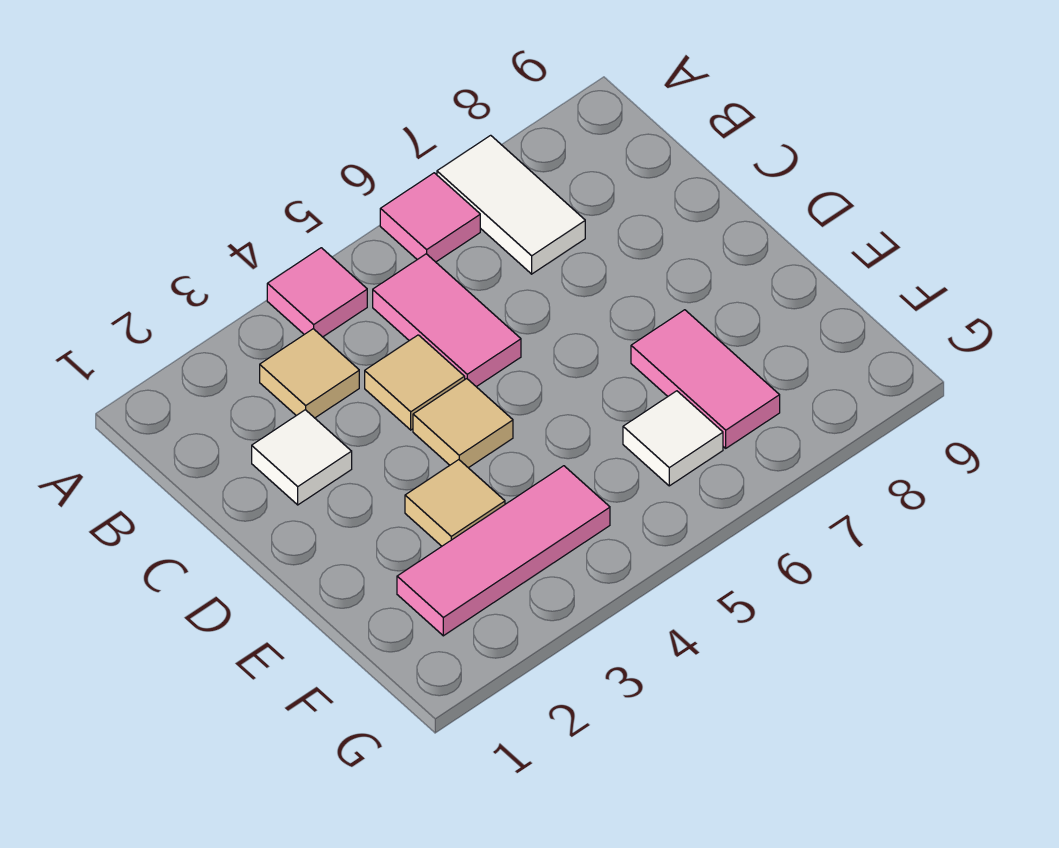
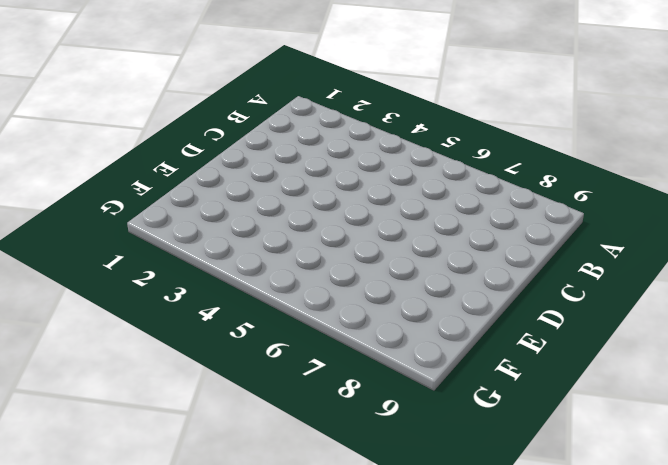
none -> pink tile A4 level 1
none -> pink tile A6 level 1
none -> white tile A7:B7 level 1

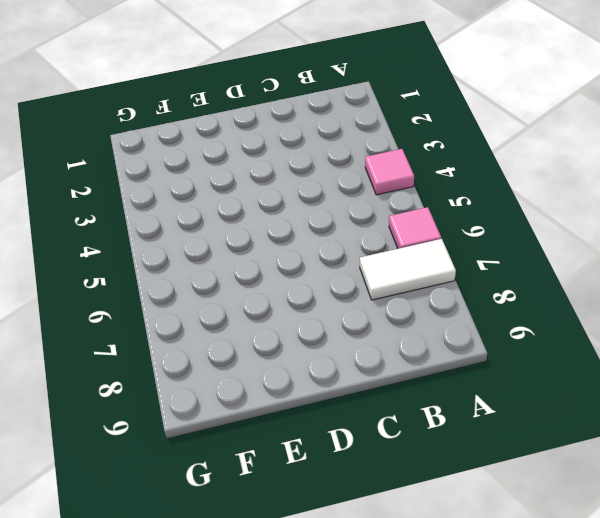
none -> tan tile B3 level 1
none -> pink tile B5:C5 level 1
none -> white tile C2 level 1

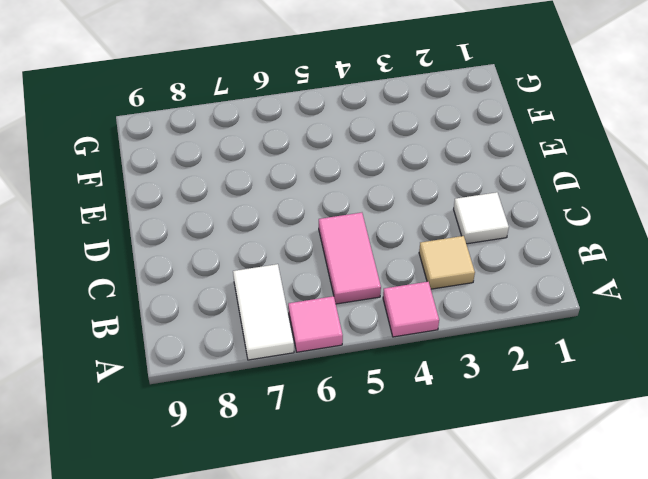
none -> tan tile C4 level 1
none -> tan tile D4 level 1
none -> tan tile E3 level 1

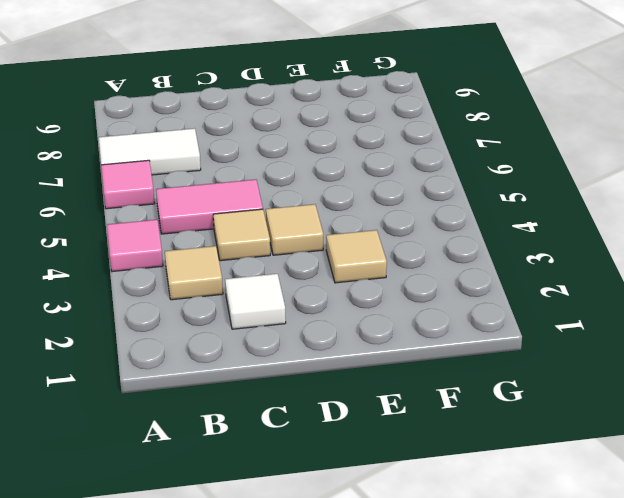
none -> pink tile E7:F7 level 1
none -> pink tile F2:F4 level 1
none -> white tile F6 level 1

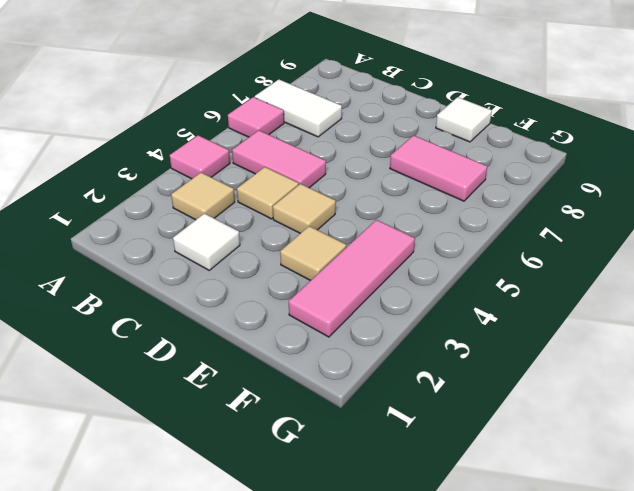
white tile E9 level 1 -> white tile F6 level 1

